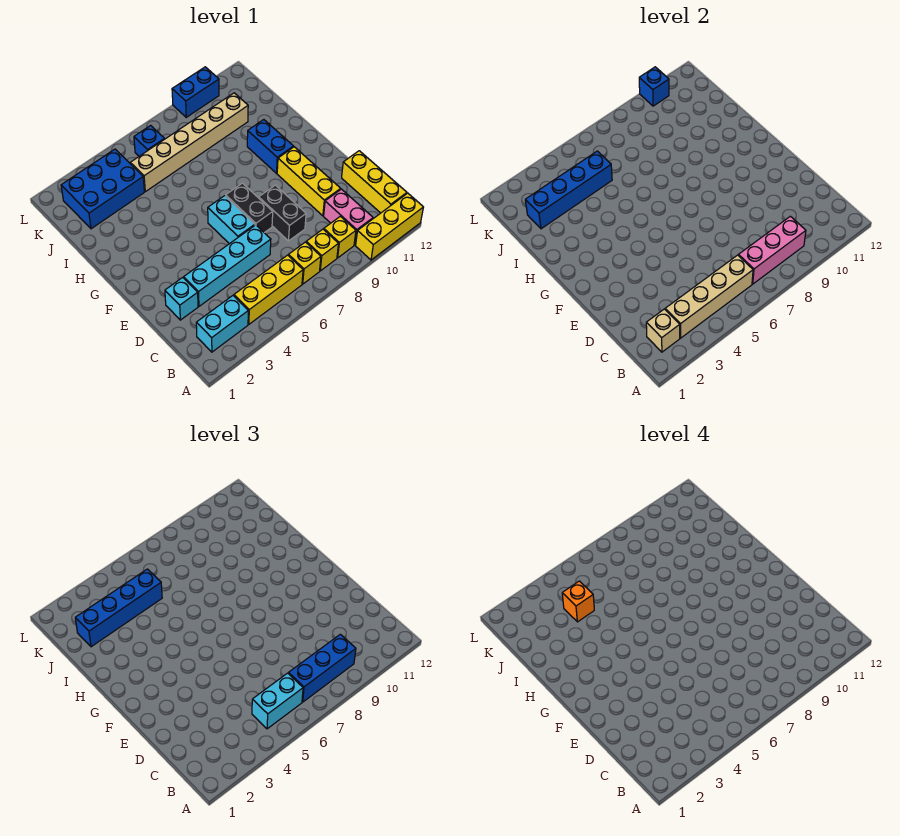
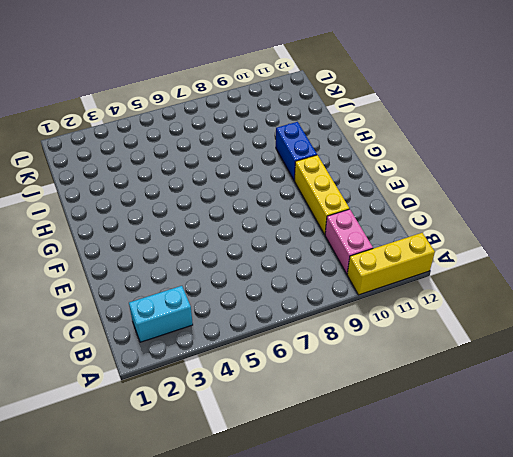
none -> yellow brick B4:B6 level 1
none -> yellow brick B7 level 1
none -> yellow brick B8 level 1

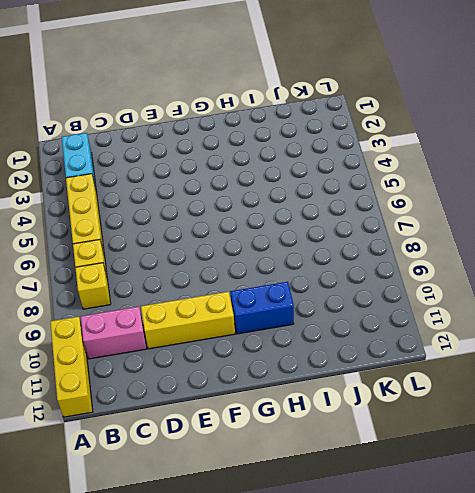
none -> yellow brick B9 level 1
none -> yellow brick B12:D12 level 1
none -> cyan brick D2 level 1

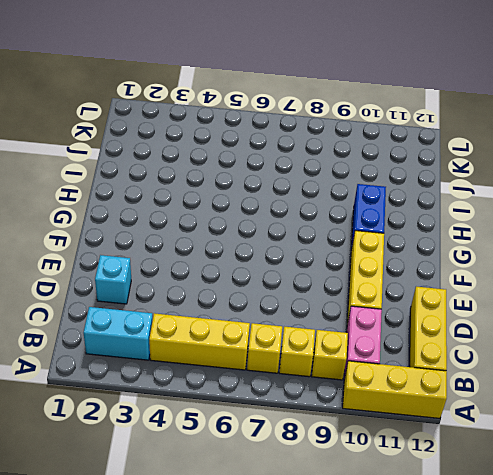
none -> cyan brick D3:D6 level 1
none -> black brick D8:E8 level 1
none -> cyan brick E6:F6 level 1

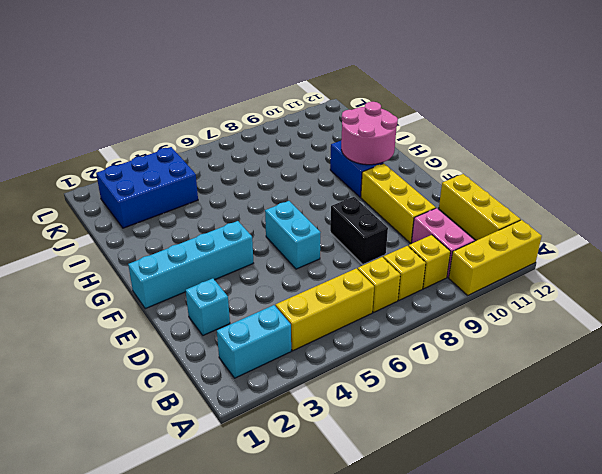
cyan brick F1:F4 level 1 -> cyan brick D3:D6 level 1
pink round brick G10:H11 level 2 -> none
none -> black brick E7:F7 level 1
none -> tan brick J5:J10 level 1
none -> blue brick K6 level 1

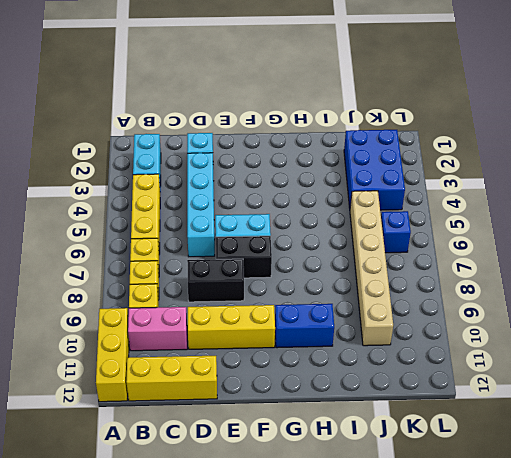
none -> blue brick L9:L10 level 1
none -> tan brick B2 level 2
none -> tan brick B3:B6 level 2

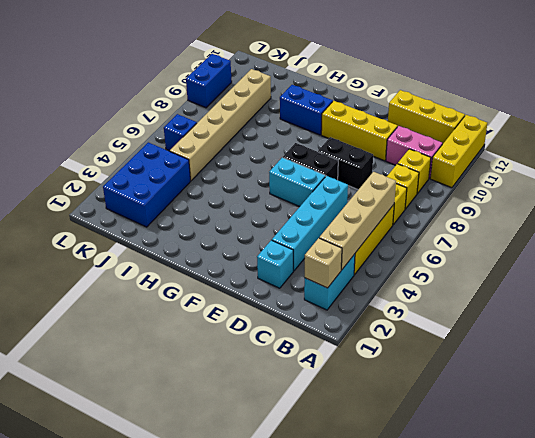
none -> pink brick B7:B9 level 2
none -> blue brick J2:J5 level 2
none -> blue brick L10 level 2

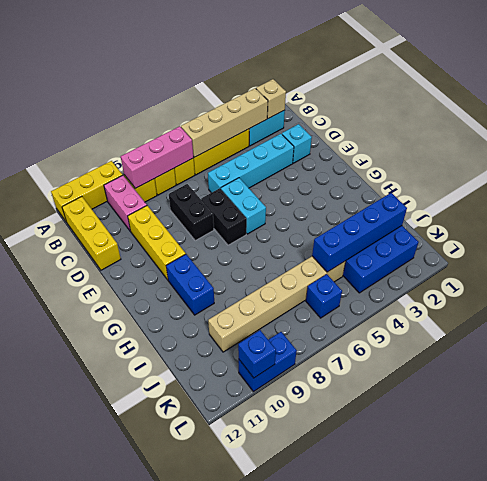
none -> cyan brick B5:B6 level 3
none -> blue brick B7:B9 level 3
none -> blue brick J2:J5 level 3

